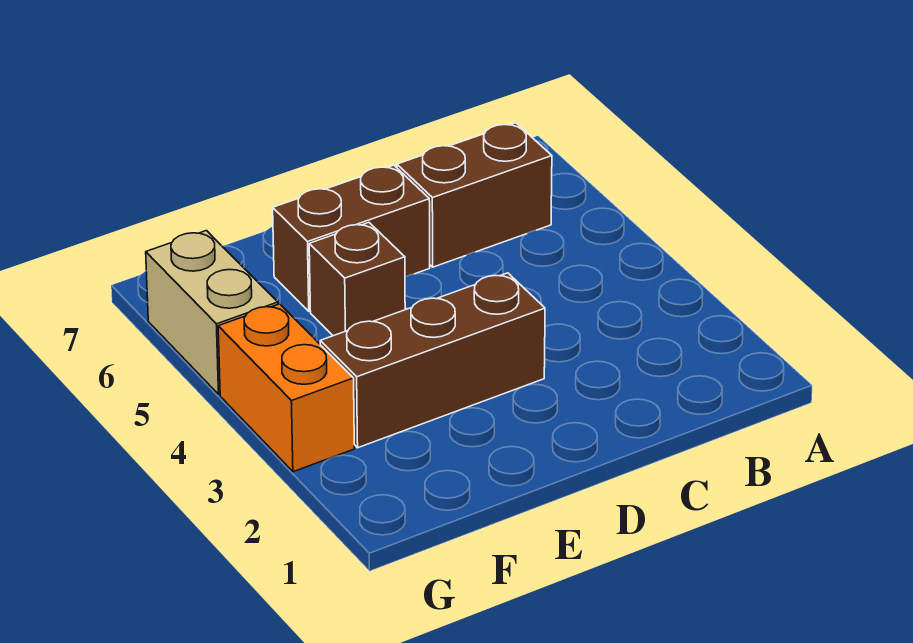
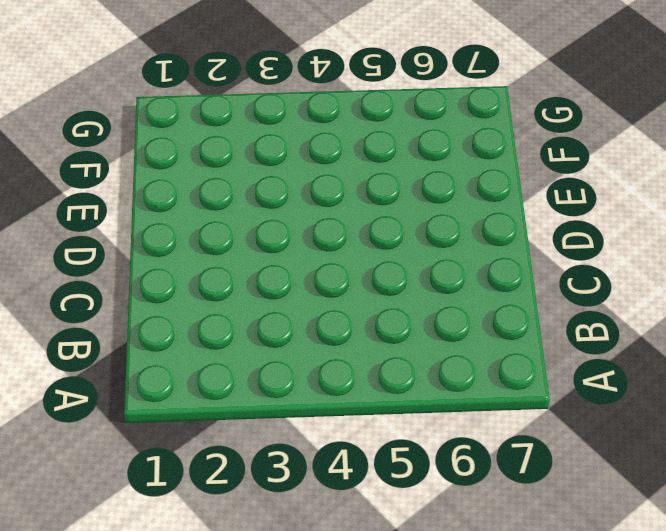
none -> brown brick B6:C6 level 1
none -> brown brick D3:F3 level 1

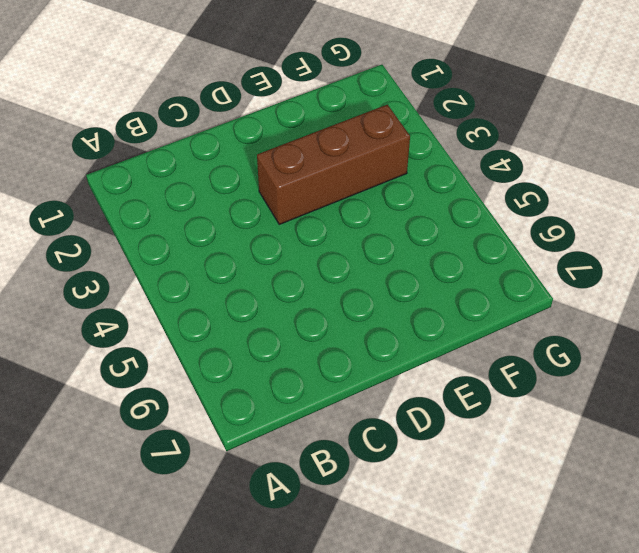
none -> brown brick B6:C6 level 1
none -> brown brick D6:E6 level 1

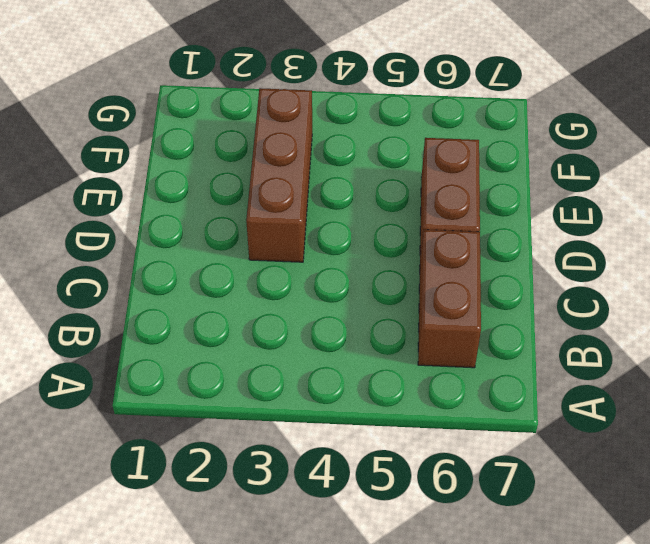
none -> brown brick E5 level 1
none -> orange brick G3:G4 level 1

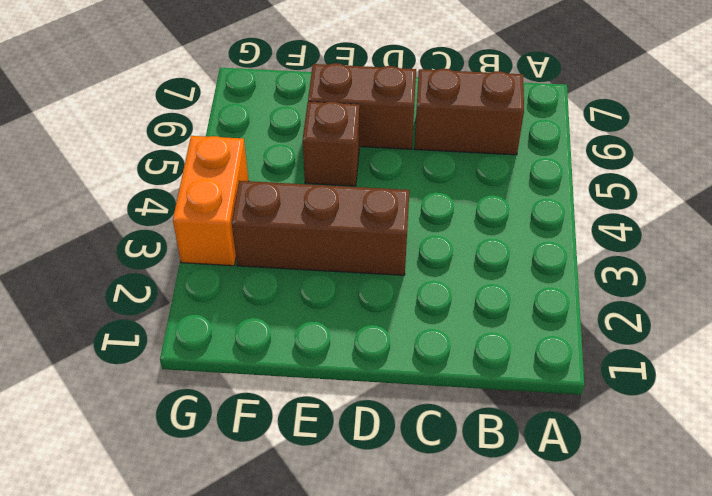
none -> tan brick G5:G6 level 1

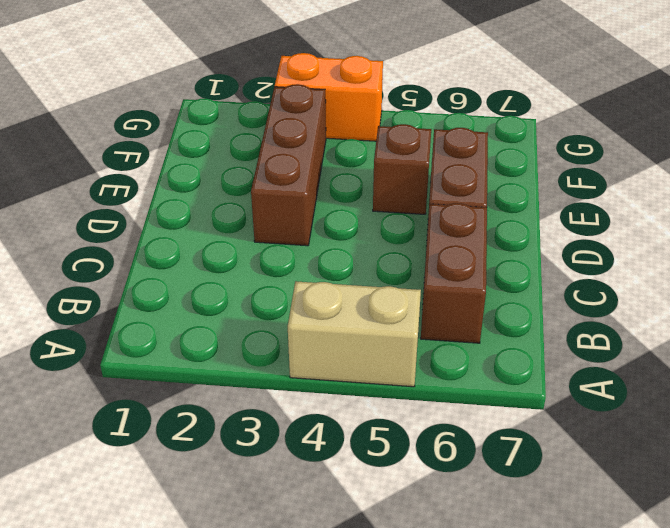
tan brick A4:A5 level 1 -> tan brick G5:G6 level 1

